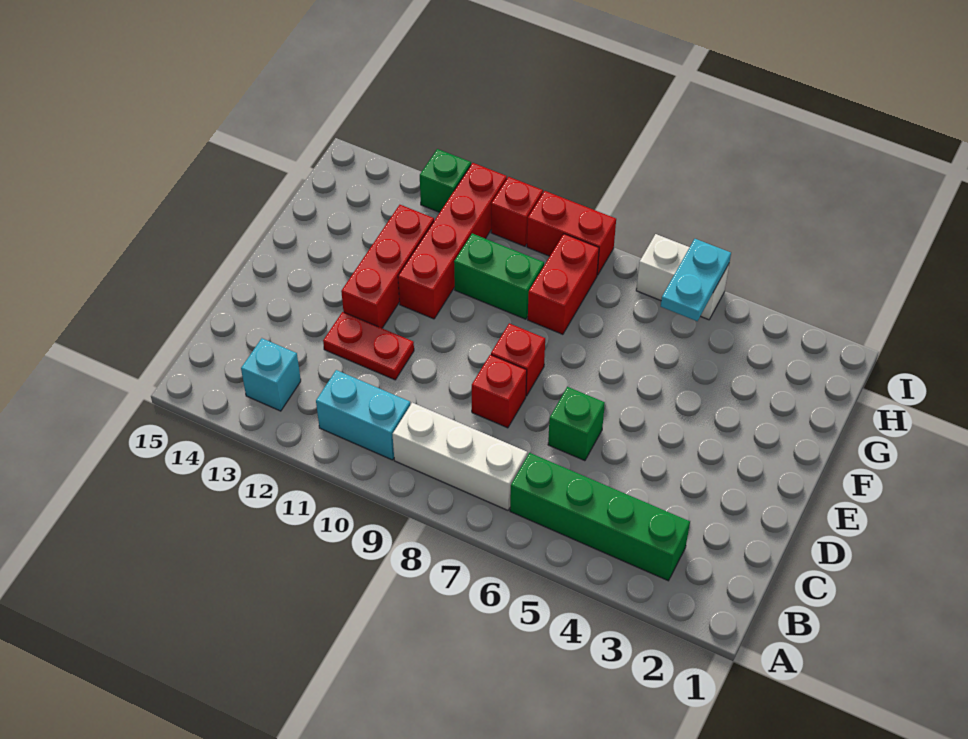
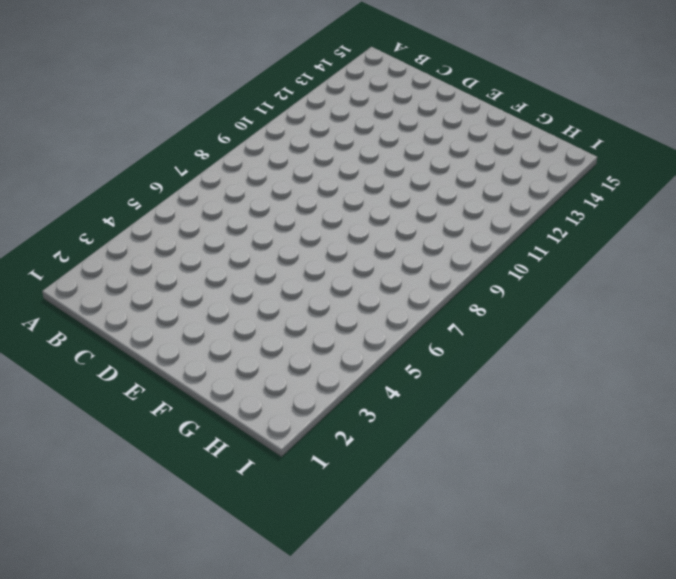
none -> green brick B3:B6 level 1
none -> white brick B7:B9 level 1
none -> cyan brick B10:B11 level 1

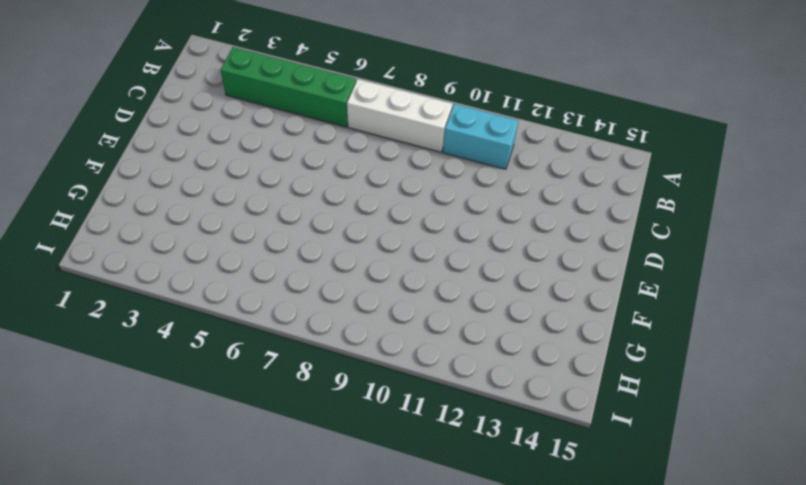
none -> cyan brick B13 level 1
none -> green brick D6 level 1
none -> red brick D8 level 1

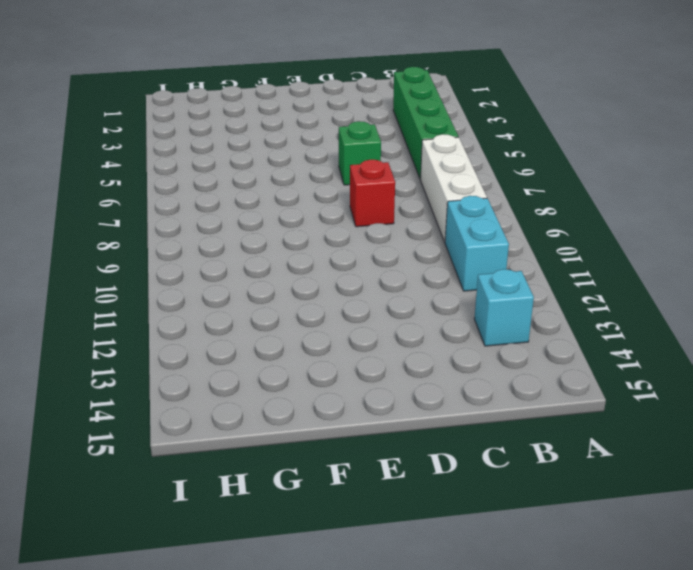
none -> red plate D11:D12 level 1
none -> red brick E8 level 1
none -> red brick E12:G12 level 1

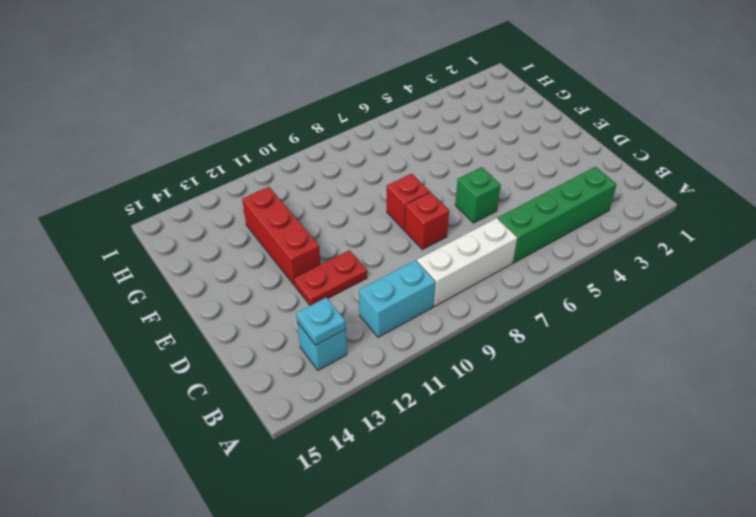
cyan plate B13 level 2 -> none
none -> red brick F11:I11 level 1
none -> red brick G8:H8 level 1
none -> green brick G9:G10 level 1

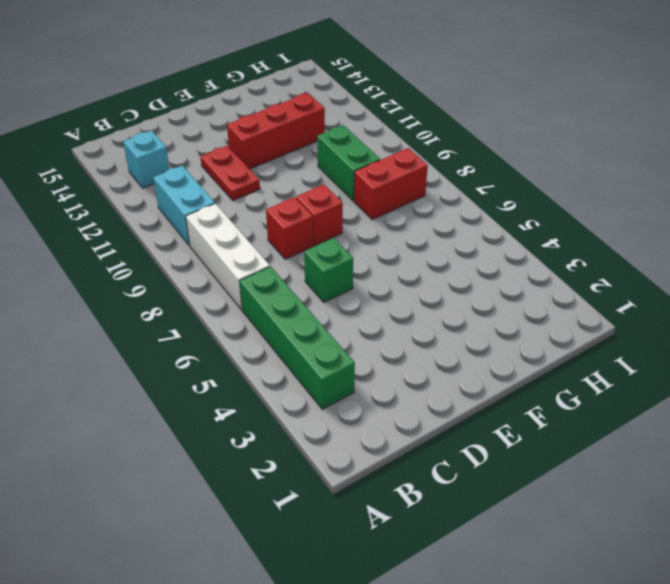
none -> red brick F11:I11 level 1
none -> white brick I5:I6 level 1
none -> red brick I8:I9 level 1

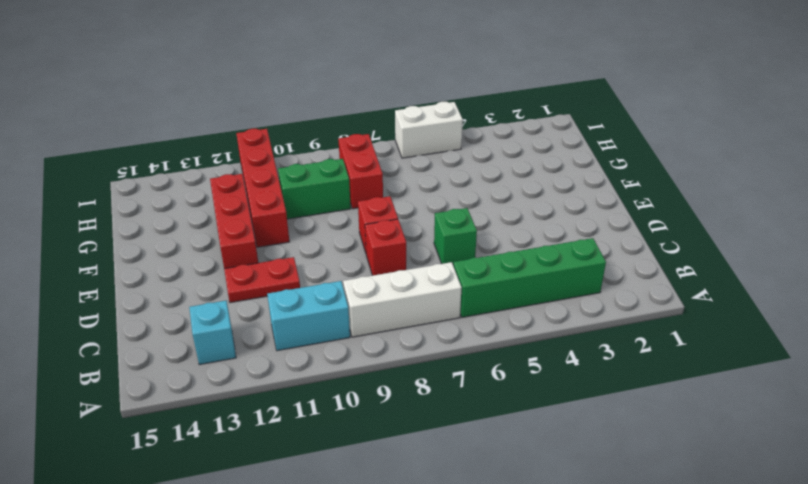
none -> red brick I8:I9 level 1
none -> red brick I10 level 1
none -> green brick I12 level 1

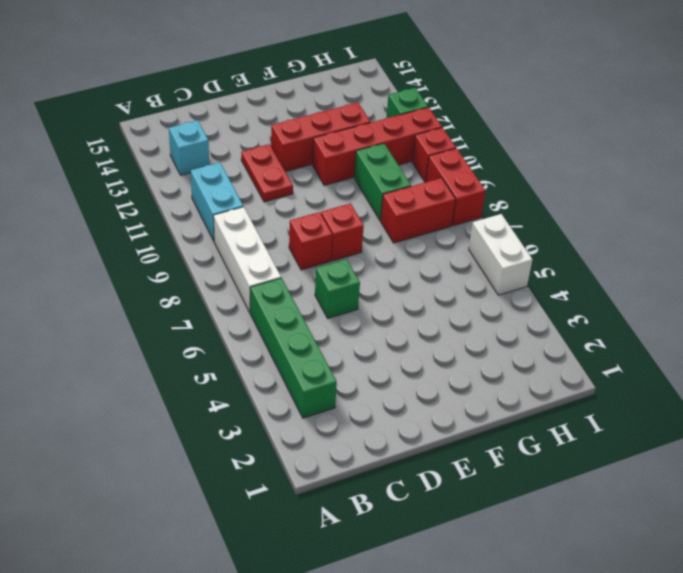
none -> cyan plate H5:I5 level 2

